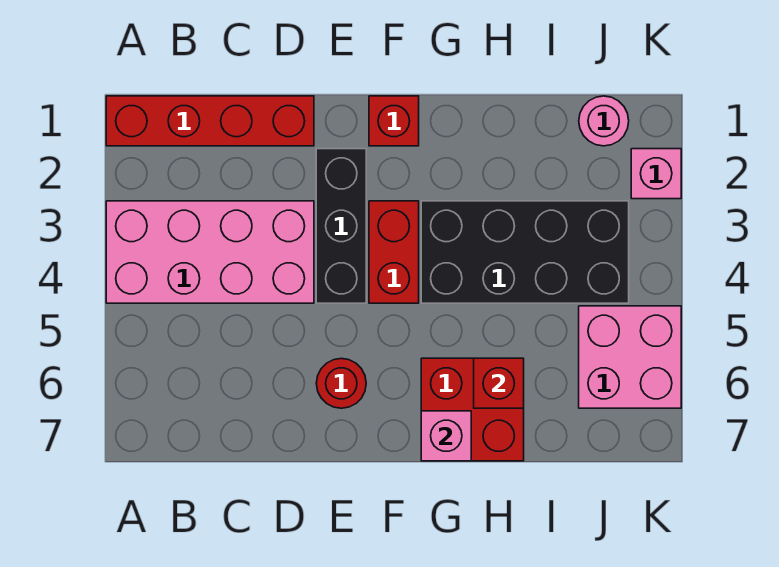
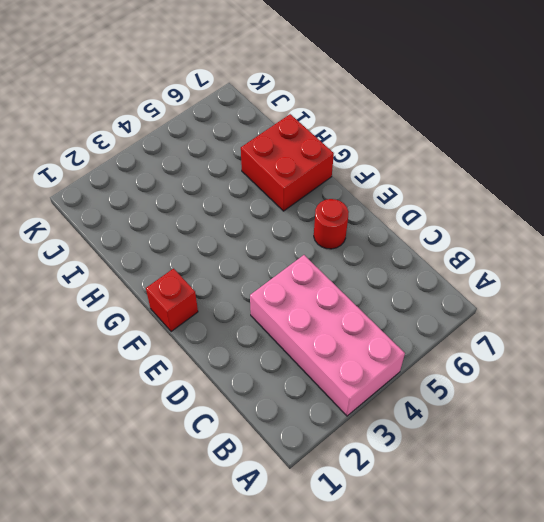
none -> red brick A1:D1 level 1
none -> black brick E2:E4 level 1
none -> red brick F3:F4 level 1

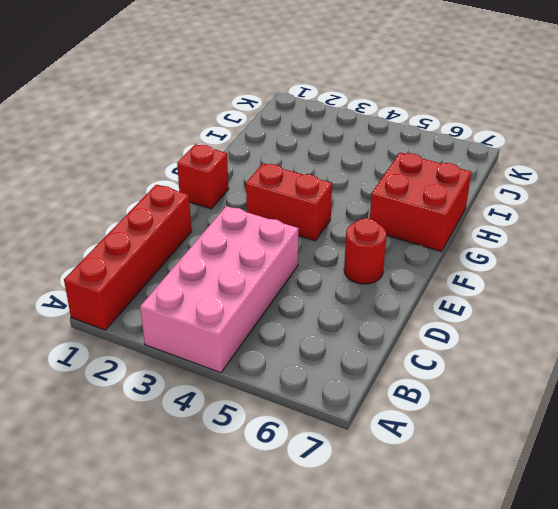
none -> black brick E2:E4 level 1
none -> black brick G3:J4 level 1
none -> pink round brick J1 level 1

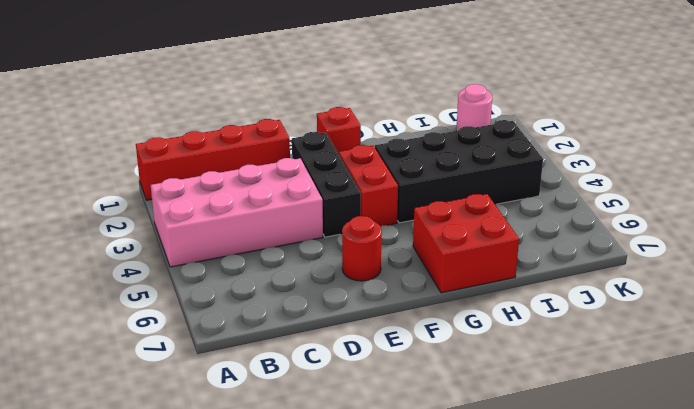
none -> pink brick J5:K6 level 1
none -> pink brick K2 level 1
none -> pink brick G7 level 2

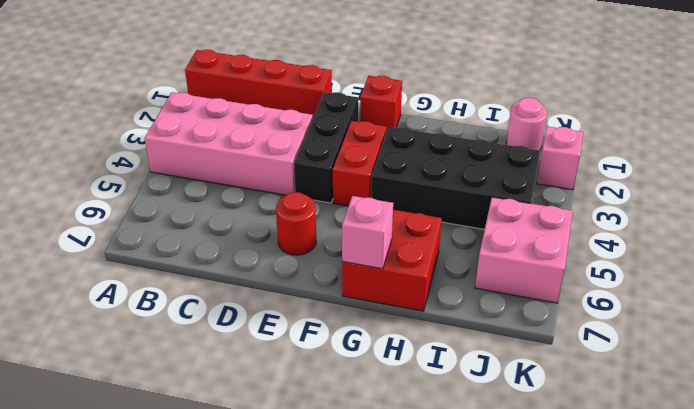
none -> red brick H6 level 2

